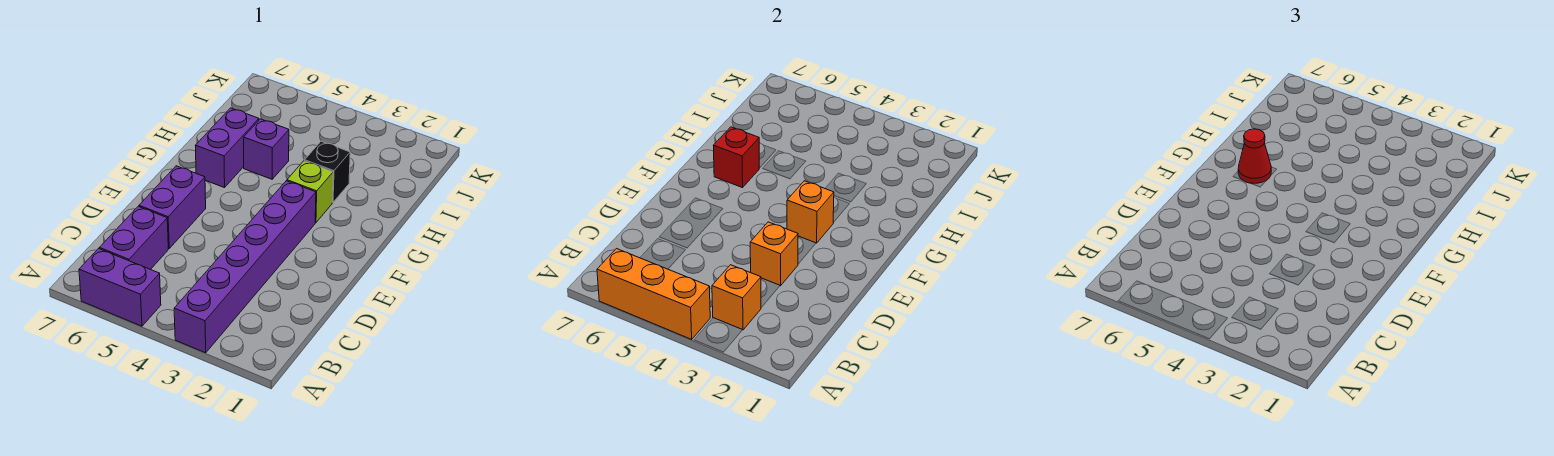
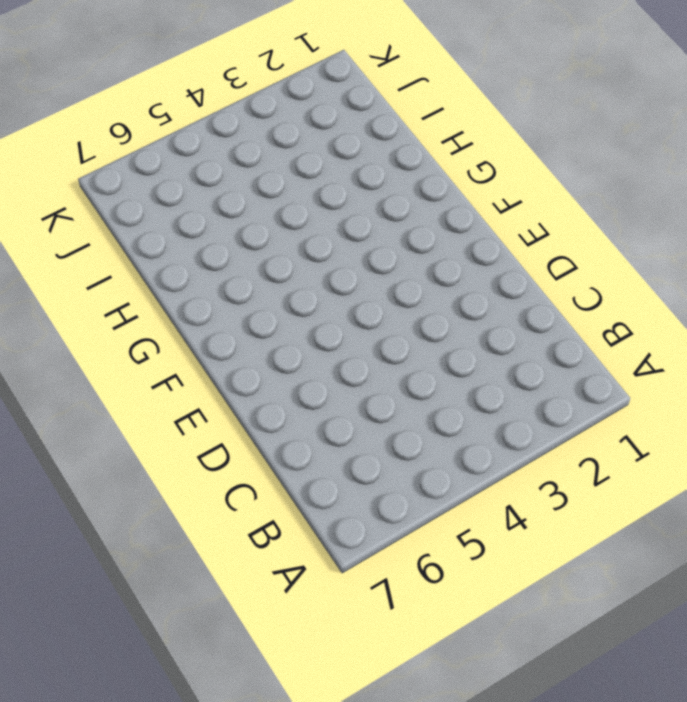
none -> purple brick A3:F3 level 1
none -> purple brick A5:A6 level 1
none -> purple brick B6:C6 level 1

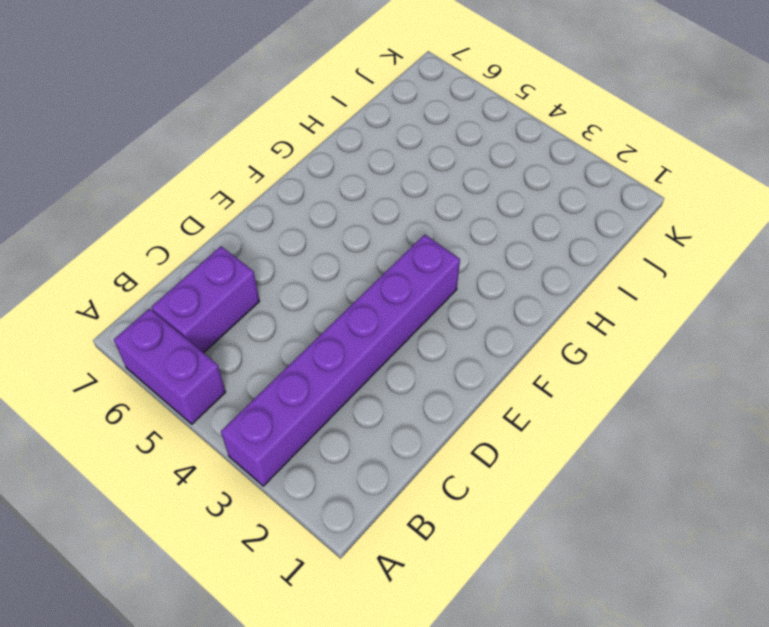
none -> purple brick D6:E6 level 1
none -> lime brick G3 level 1
none -> purple brick G6:H6 level 1

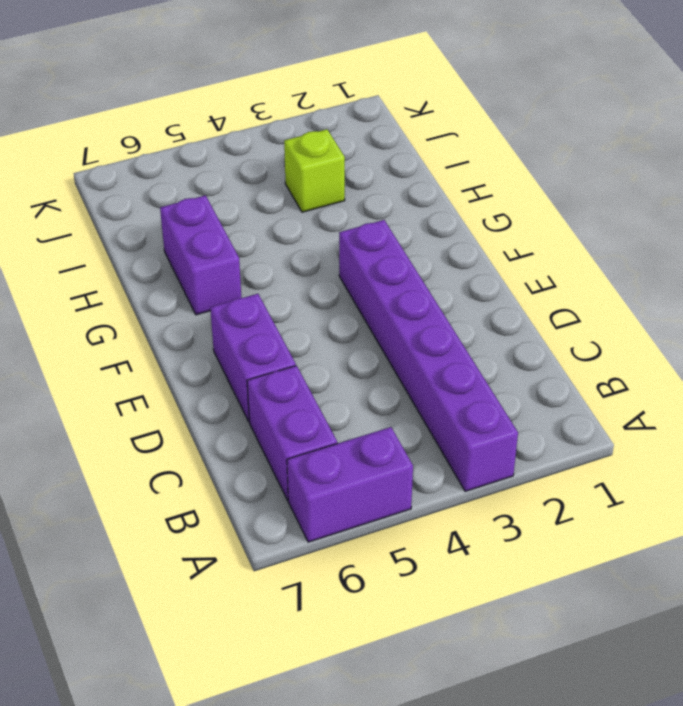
lime brick I3 level 1 -> lime brick G3 level 1
none -> black brick H3 level 1
none -> purple brick H5 level 1
none -> orange brick A4:A6 level 2

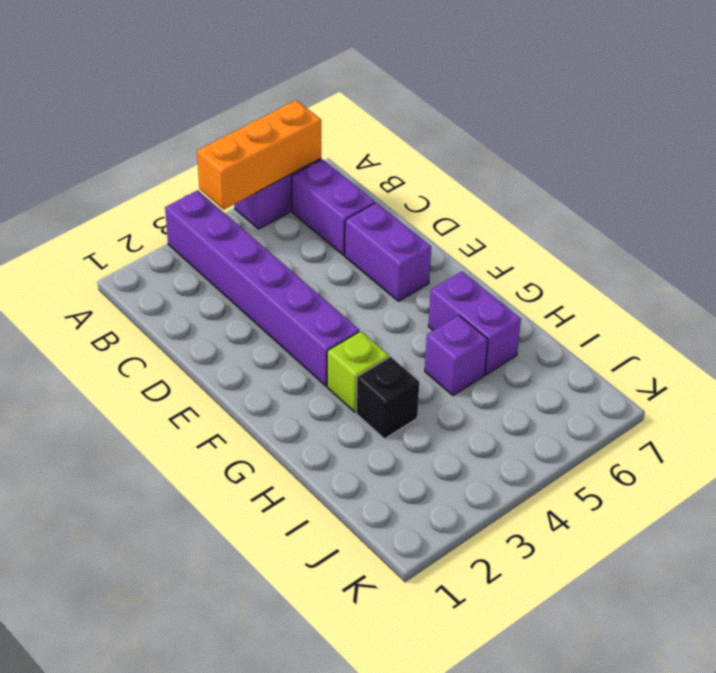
none -> orange brick B3 level 2
none -> orange brick D3 level 2
none -> orange brick F3 level 2

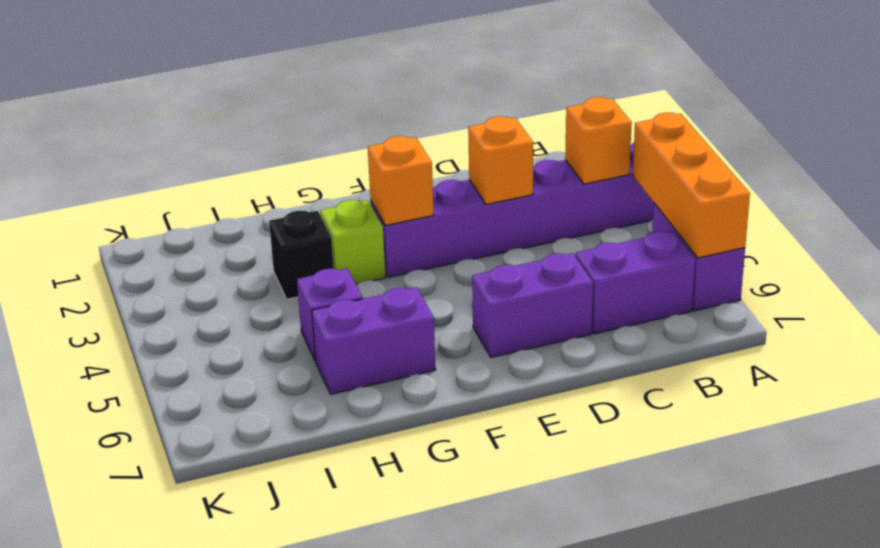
none -> red brick G6 level 2
none -> red cone G6 level 3

